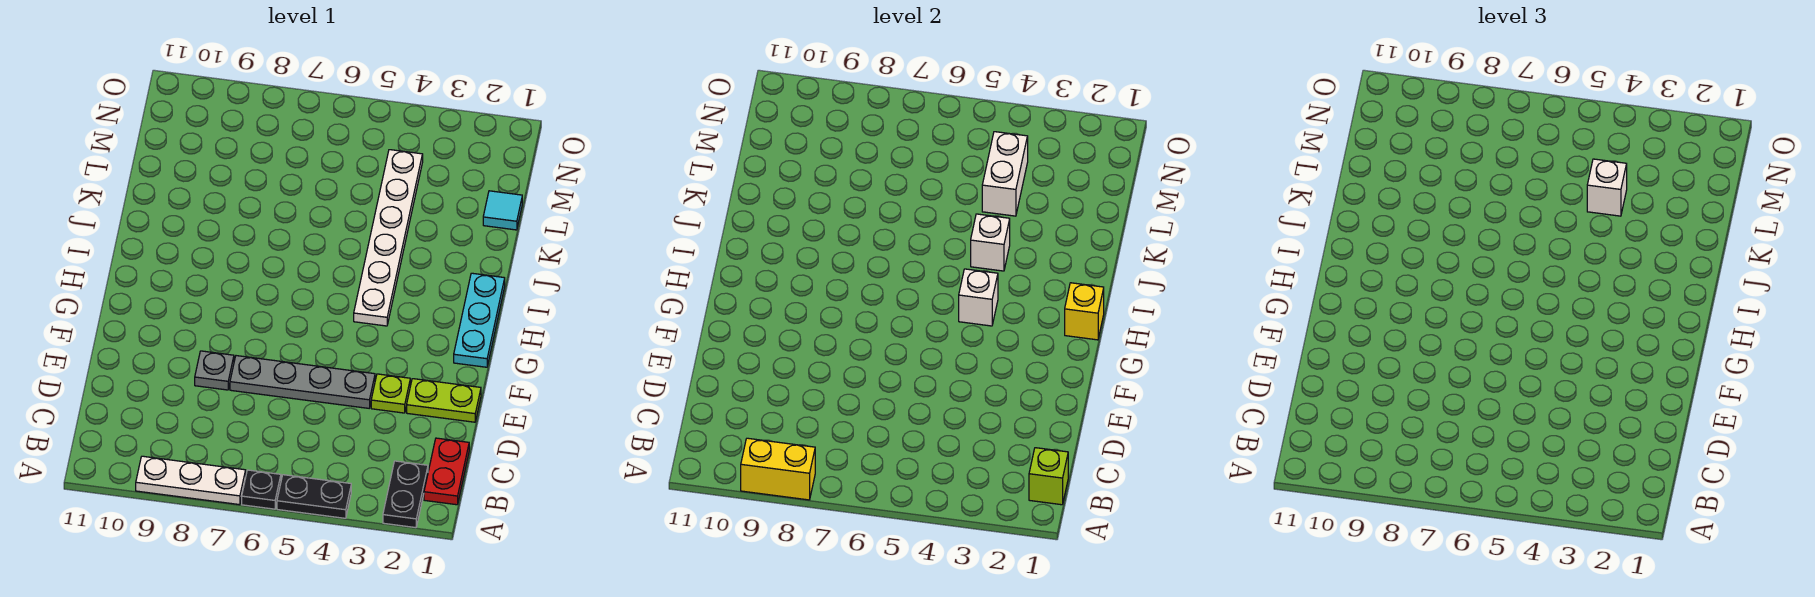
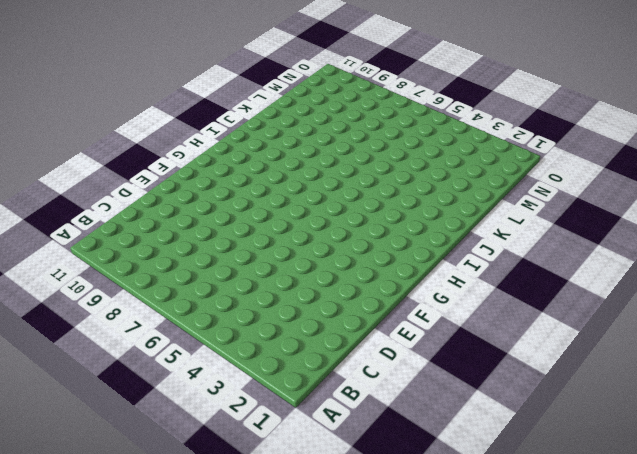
none -> black plate A2:B2 level 1
none -> black plate A4:A5 level 1
none -> black plate A6 level 1

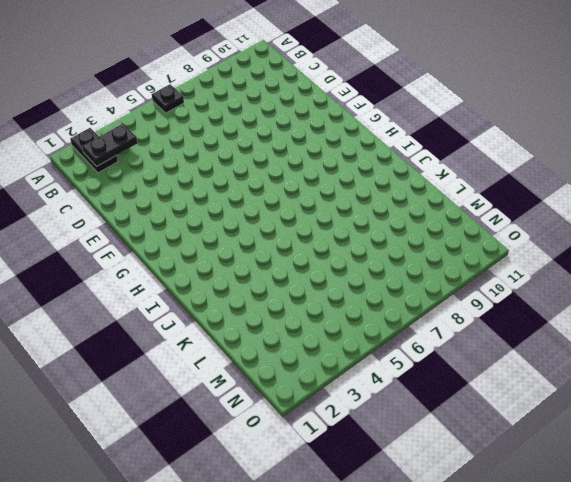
black plate B2:B3 level 2 -> black plate A4:A5 level 1
none -> white plate A7:A9 level 1
none -> red plate B1:C1 level 1
none -> lime plate E1:E2 level 1

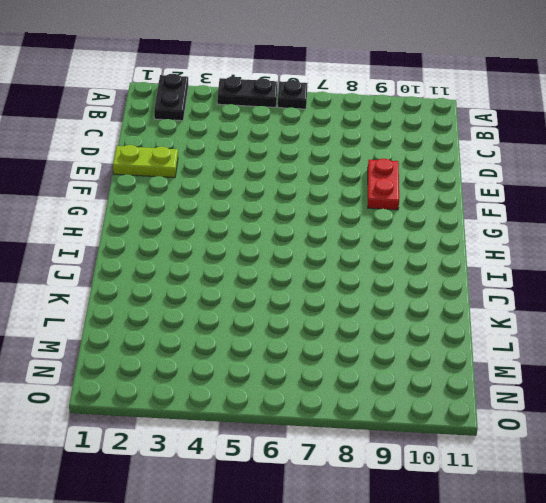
red plate E9:F9 level 1 -> red plate B1:C1 level 1
none -> white plate A7:A9 level 1
none -> lime plate E3 level 1
none -> grey plate E4:E7 level 1

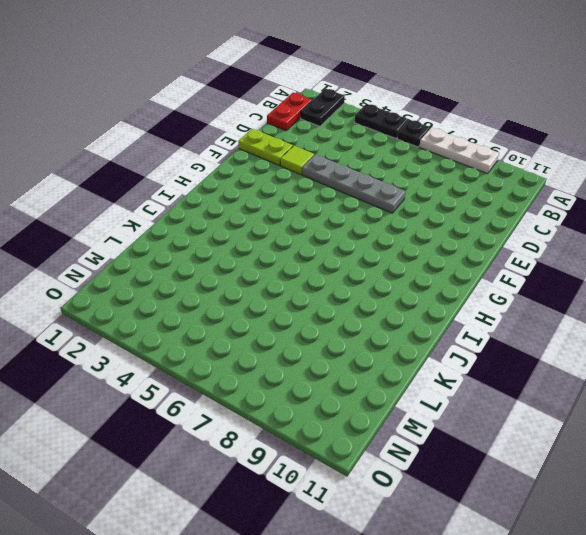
lime tile E3 level 1 -> lime plate E3 level 1
none -> grey plate E8 level 1
none -> cyan plate G1:I1 level 1
none -> white plate H4:M4 level 1

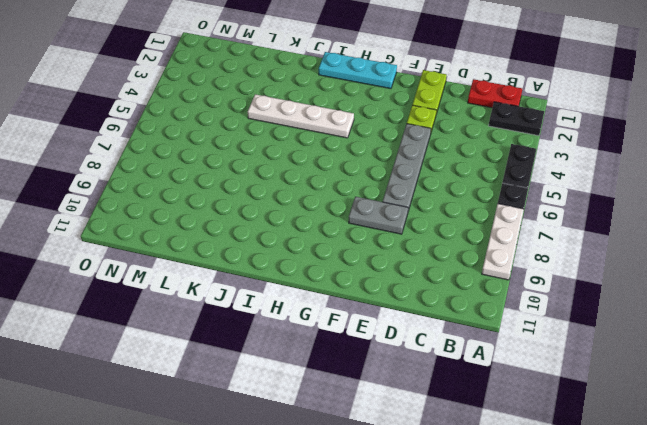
grey plate E8:F8 level 1 -> grey plate E8 level 1
white plate H4:K4 level 1 -> white plate H4:M4 level 1
none -> cyan tile L1 level 1
none -> yellow brick A8:A9 level 2
none -> lime brick B1 level 2

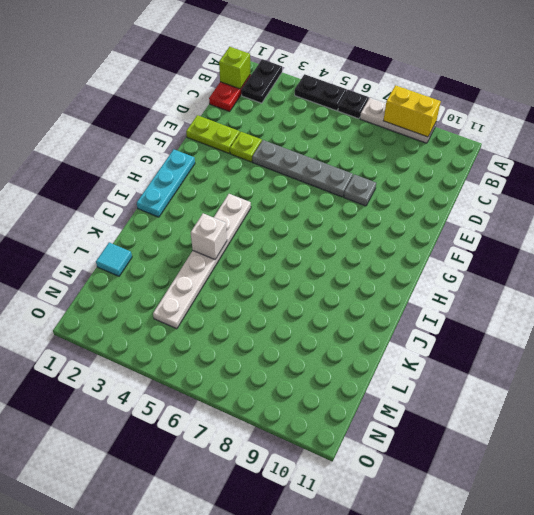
none -> yellow brick H1 level 2
none -> white brick H4 level 2
none -> white brick L4:M4 level 2

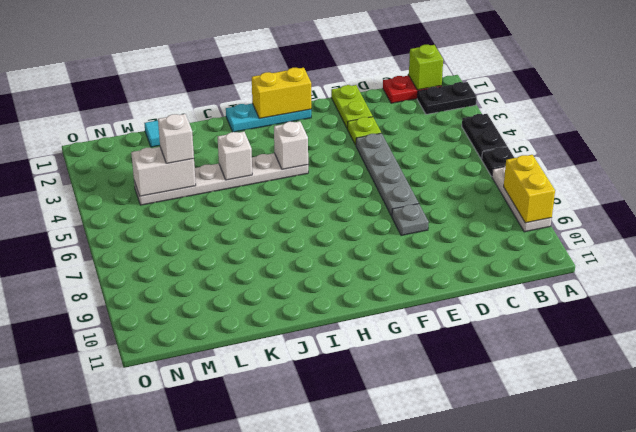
yellow brick G1:H1 level 2 -> yellow brick H1 level 2

